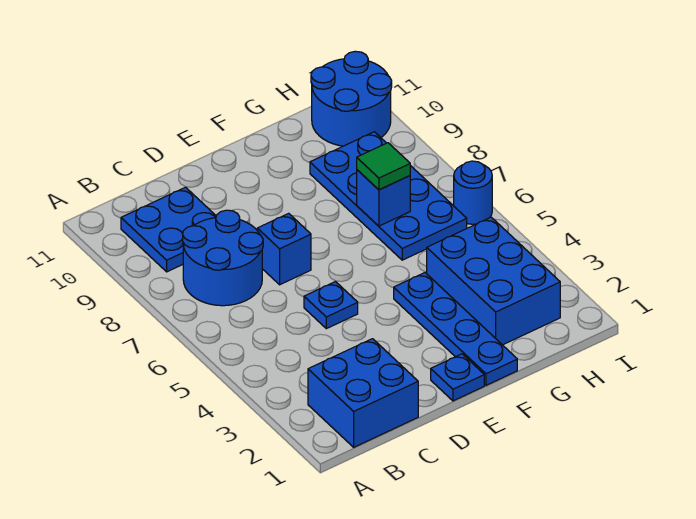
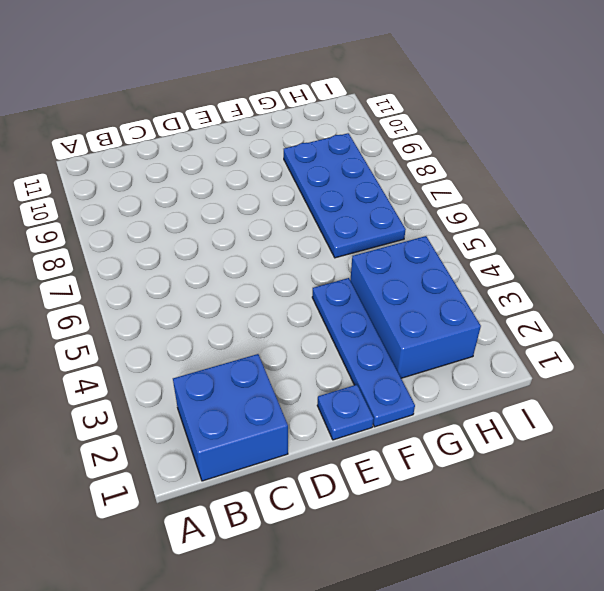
none -> blue round brick B7:C8 level 1
none -> blue plate B9:C10 level 1
none -> blue plate D5 level 1

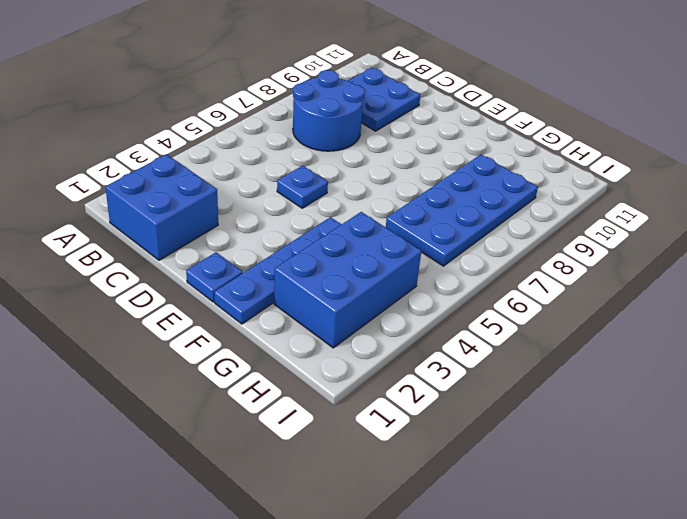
none -> blue brick D7 level 1
none -> blue round brick H10:I11 level 1
none -> blue round brick I6 level 1

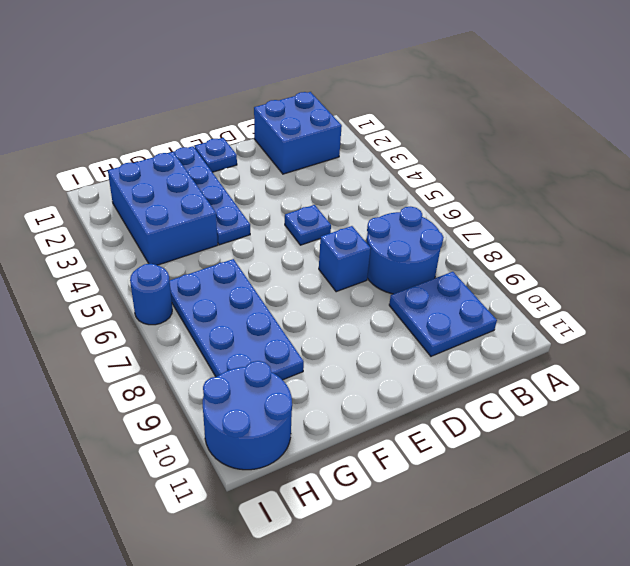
none -> blue brick G7 level 2
none -> green tile G7 level 3

